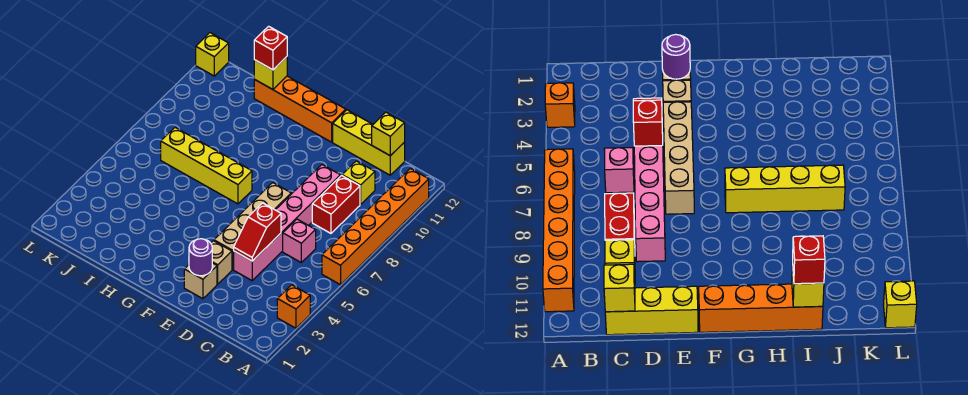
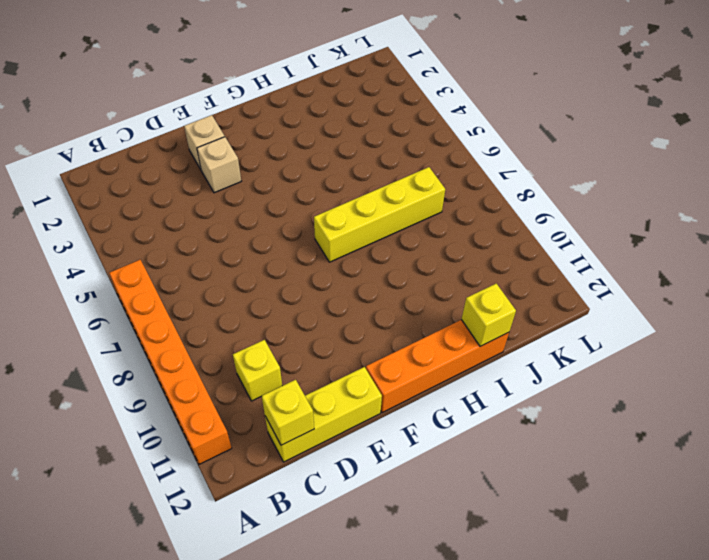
none -> orange brick A3 level 1
none -> pink brick C6 level 1
none -> red brick C8:C9 level 1

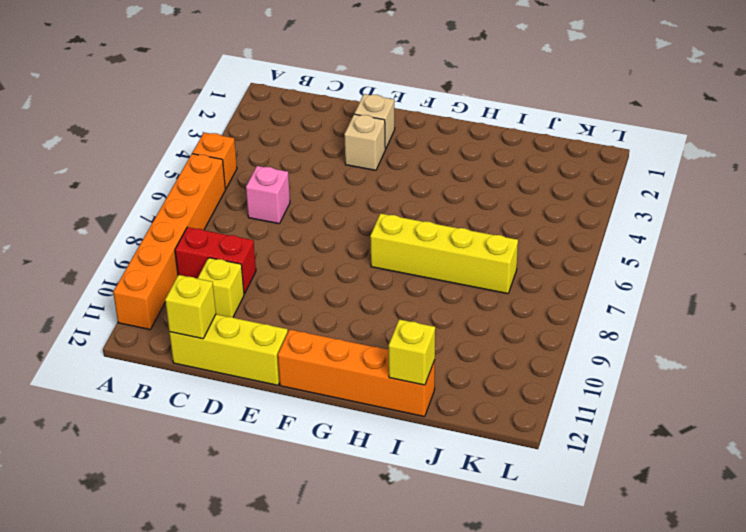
orange brick A5 level 1 -> orange brick A3 level 1
red brick B9:C9 level 1 -> red brick C8:C9 level 1
none -> pink brick D4:D9 level 1
none -> tan brick E4:E7 level 1
none -> yellow brick L12 level 1

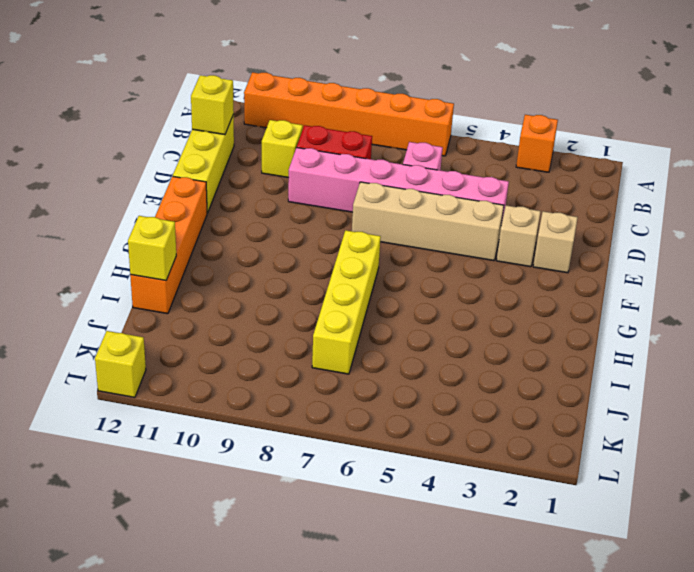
none -> red slope D4:D5 level 2 top 5
none -> purple round brick E2 level 2
none -> red brick I12 level 3

